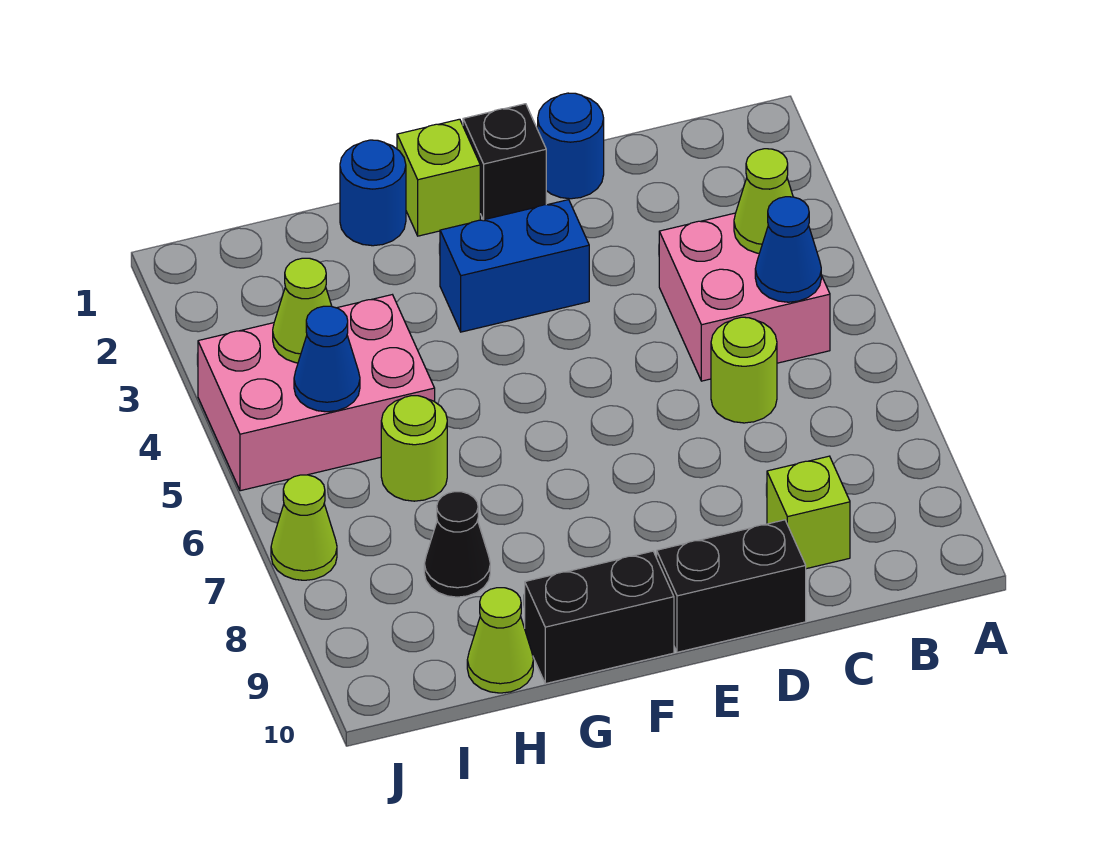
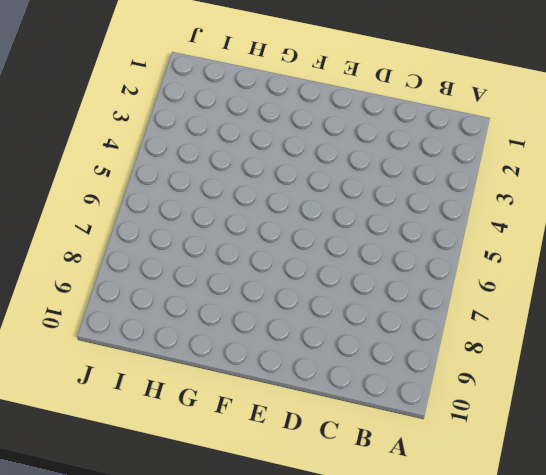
none -> pink brick B4:C5 level 1
none -> lime round brick C6 level 1
none -> lime brick C9 level 1

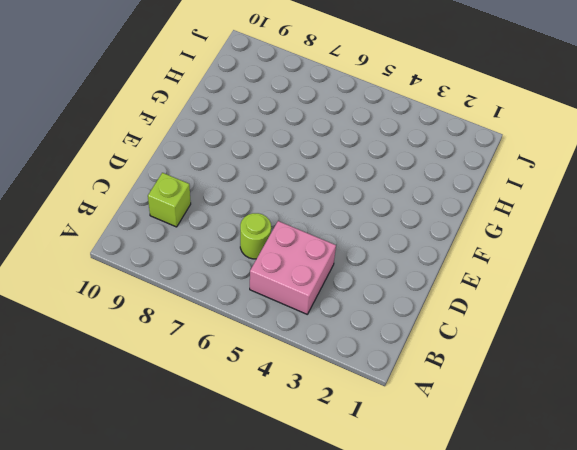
none -> blue round brick D1 level 1
none -> black brick D10:E10 level 1
none -> black brick E1 level 1

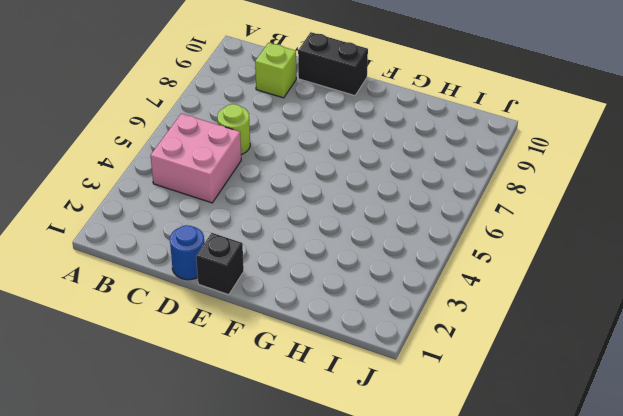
none -> blue brick E3:F3 level 1
none -> lime brick F1 level 1
none -> black brick F10:G10 level 1

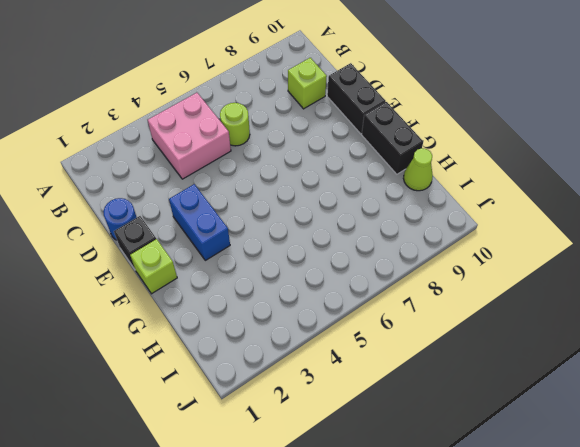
none -> blue round brick G1 level 1
none -> pink brick H4:J5 level 1
none -> lime round brick H6 level 1

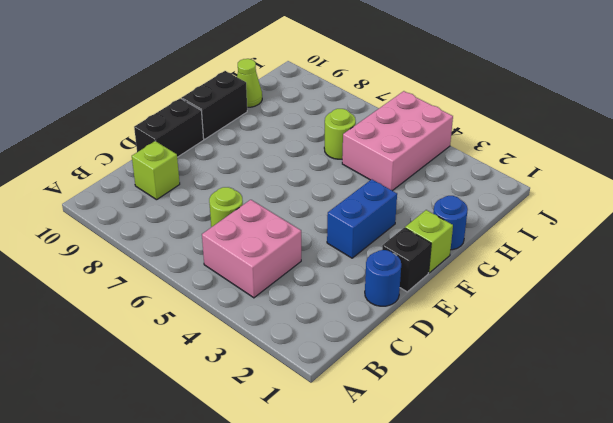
none -> black cone H8 level 1
none -> lime cone J7 level 1
none -> lime cone B4 level 2

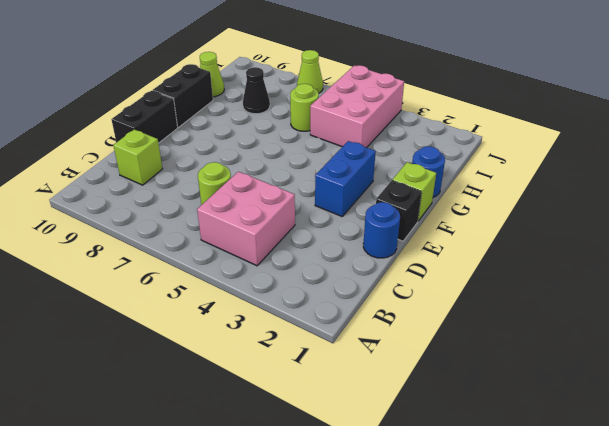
none -> lime cone B4 level 2
none -> blue cone B5 level 2
none -> lime cone I4 level 2

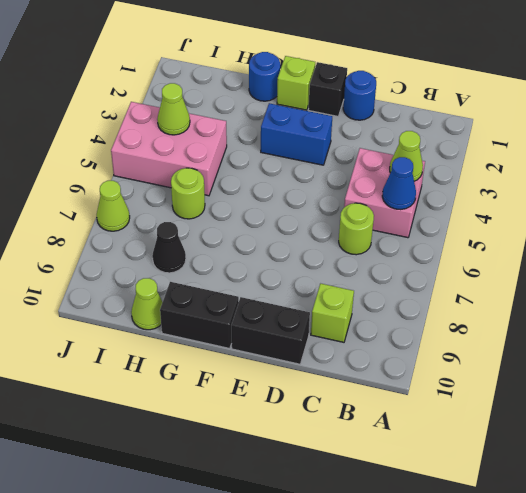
none -> blue cone I5 level 2

